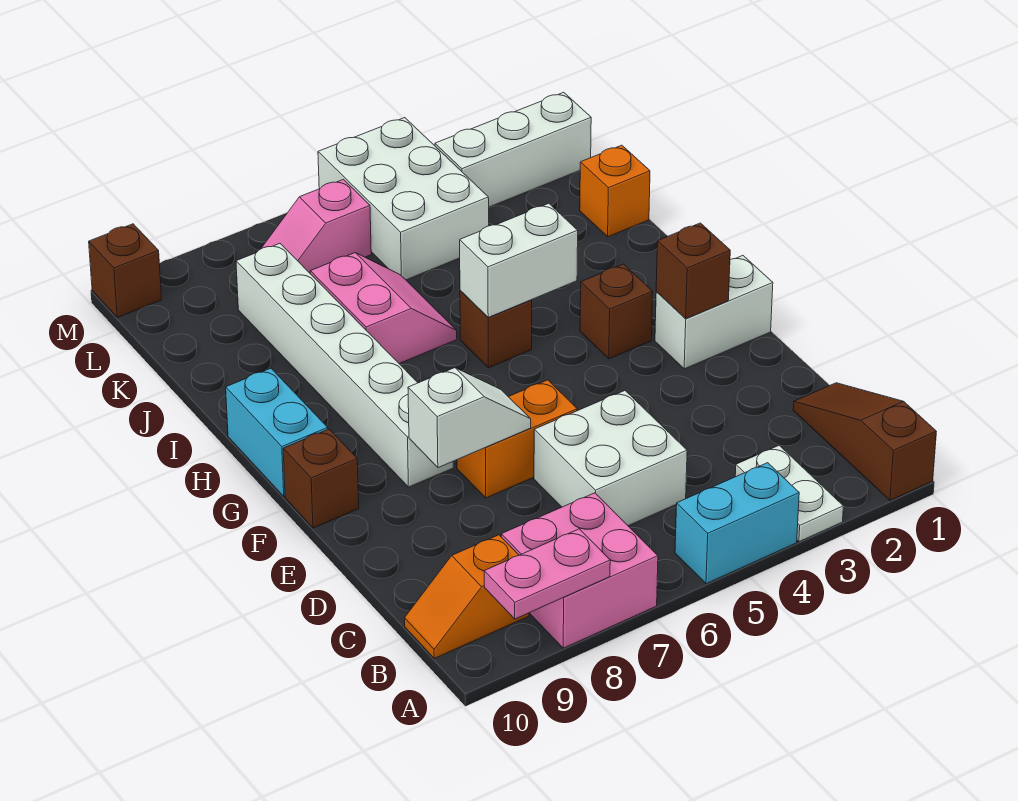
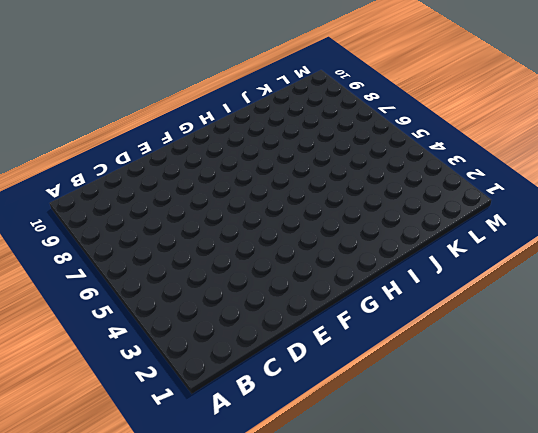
none -> brown slope A1:C1 level 1 top A
none -> white plate A3:B3 level 1
none -> cyan brick A4:A5 level 1

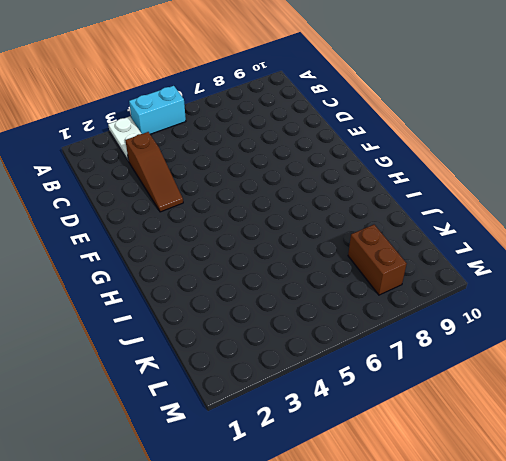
brown slope C3:E3 level 1 top C -> brown slope A1:C1 level 1 top A
brown brick K8:L8 level 1 -> white brick F8:K8 level 1
none -> pink brick A7:B8 level 1
none -> orange slope B9:B10 level 1 top 9
none -> white brick C5:D6 level 1

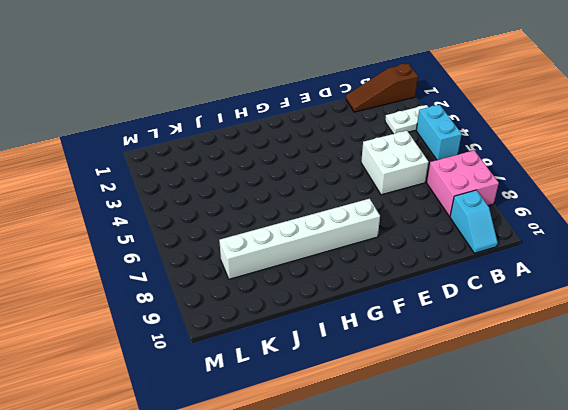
cyan slope B9:B10 level 1 top 9 -> orange slope B9:B10 level 1 top 9
none -> orange brick E6:E7 level 1
none -> white brick F1:F2 level 1
none -> brown brick F10 level 1

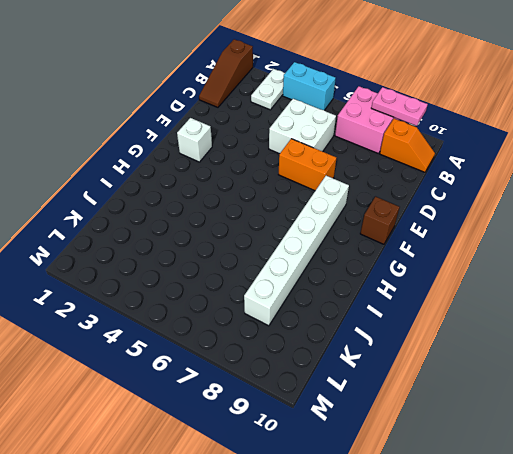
white brick F2 level 1 -> white brick F1:F2 level 1
none -> brown brick G3 level 1
none -> cyan brick G10:H10 level 1
none -> brown brick H5 level 1

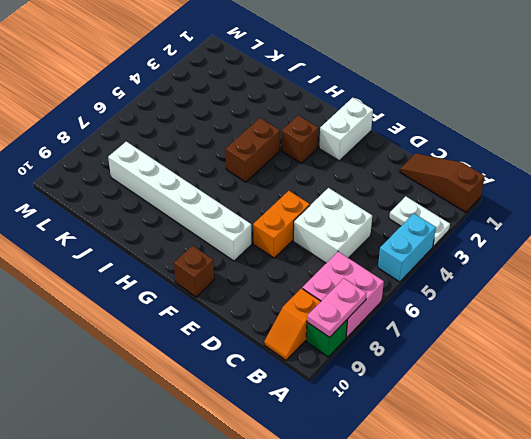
green brick A9 level 1 -> none
brown brick H4:H5 level 1 -> brown brick H5 level 1
none -> cyan brick G10:H10 level 1
none -> pink slope I6:J7 level 1 top 7
none -> orange brick J1 level 1

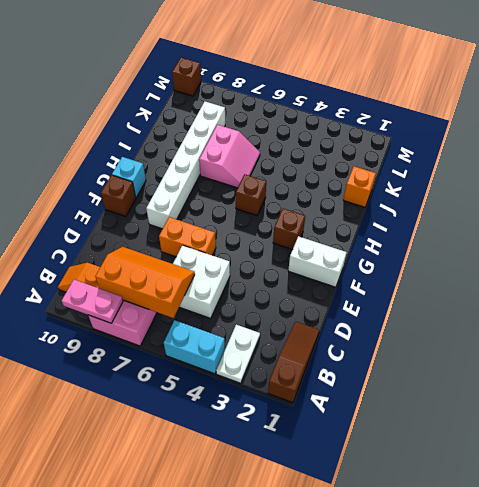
orange slope B6:C8 level 2 top B -> none
cyan brick G10 level 1 -> cyan brick G10:H10 level 1
none -> white brick K4:M5 level 1
none -> white brick L1:L3 level 1
none -> pink slope L6:L7 level 1 top 6

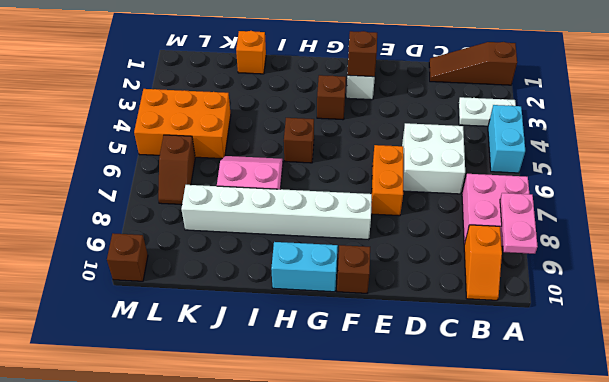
orange brick K4:M5 level 1 -> white brick K4:M5 level 1
brown slope L6:L7 level 1 top 6 -> pink slope L6:L7 level 1 top 6
none -> white brick L1:L3 level 1
none -> white slope E7:E8 level 2 top 8
none -> white brick H4:H5 level 2

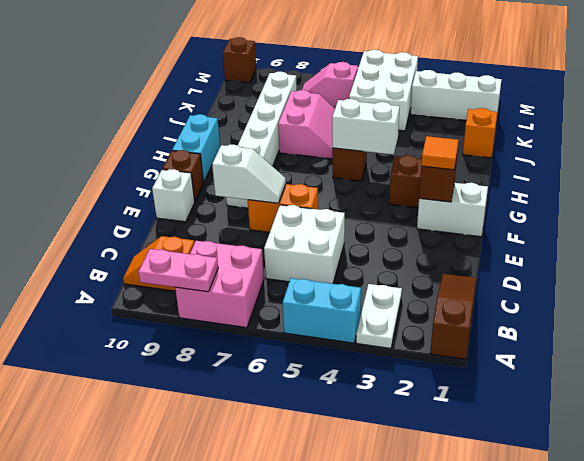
white brick E10 level 1 -> none
orange tile F2 level 3 -> none

